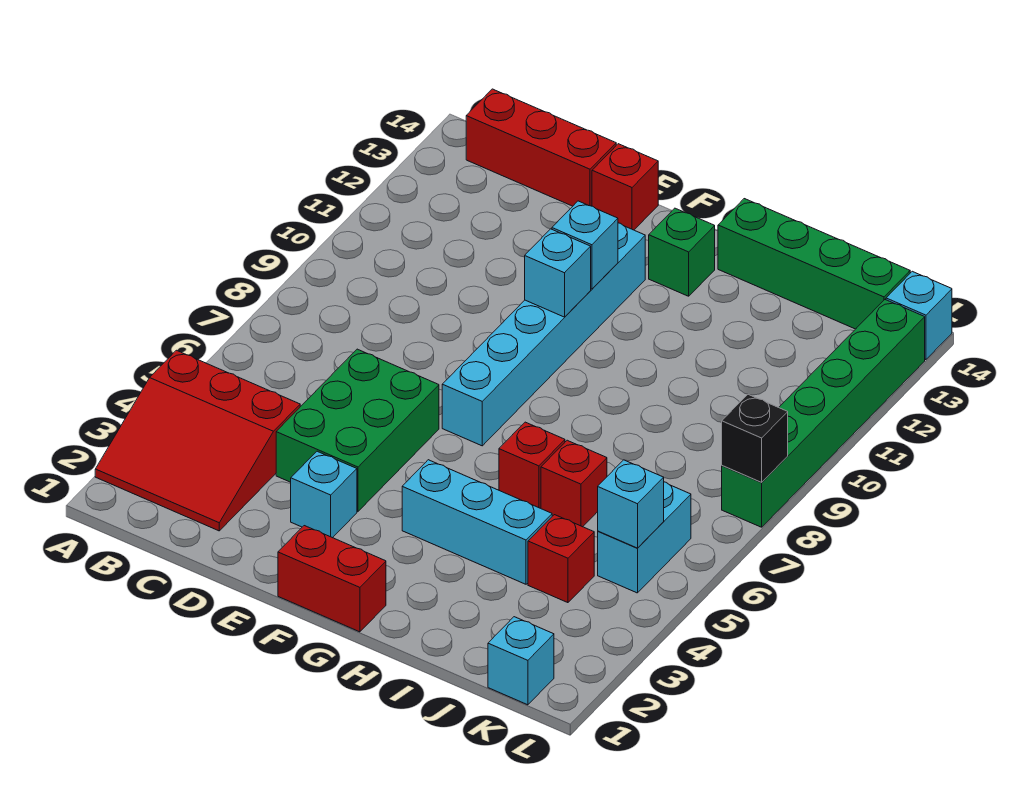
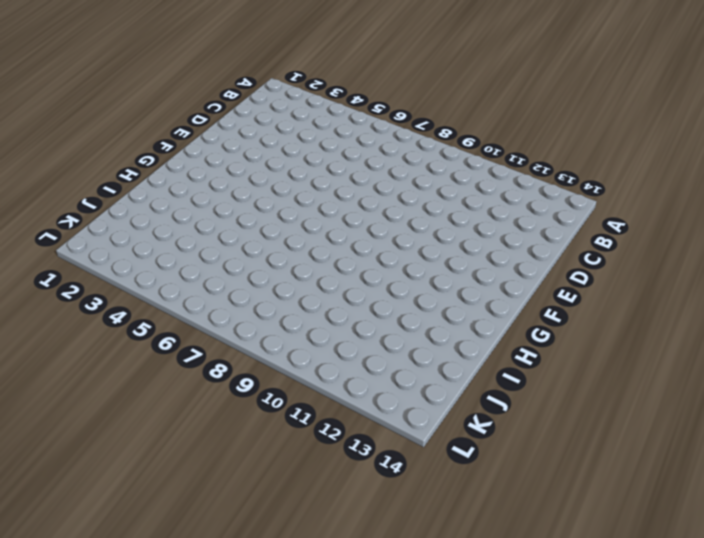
none -> red slope A2:C4 level 1 top 4
none -> red brick B14:D14 level 1
none -> green brick D4:E6 level 1

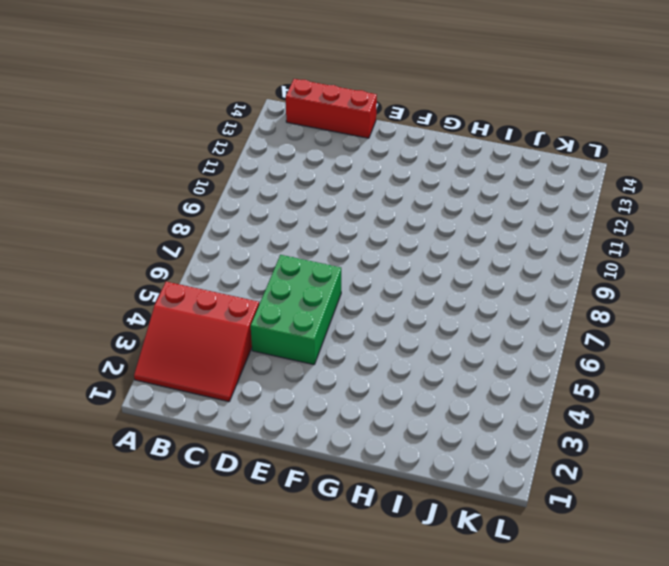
none -> cyan brick E3 level 1
none -> red brick E14 level 1
none -> red brick F1:G1 level 1

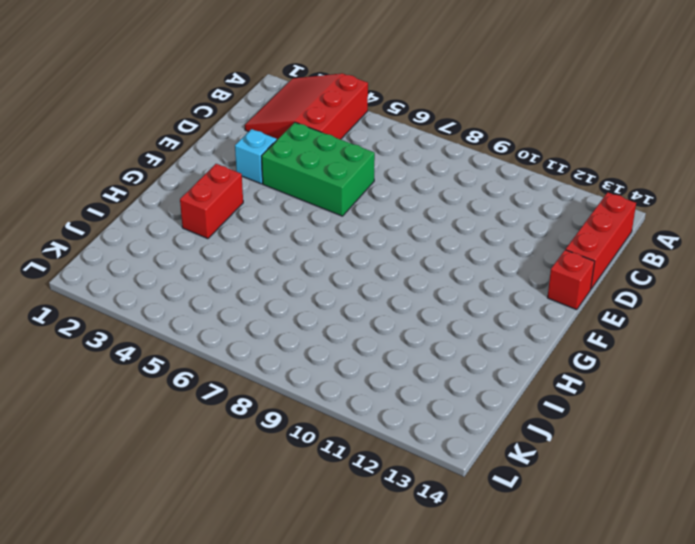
red brick G3:H3 level 1 -> red brick F1:G1 level 1
none -> cyan brick F7:F12 level 1
none -> cyan brick G4:I4 level 1
none -> green brick G13 level 1

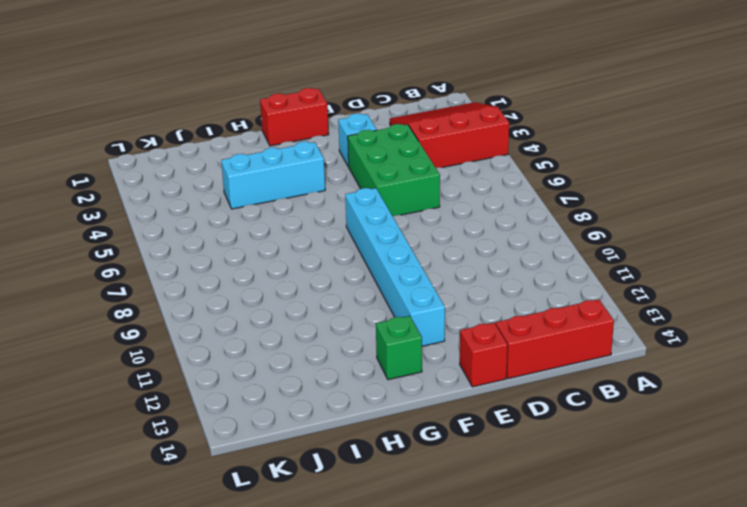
none -> red brick H6 level 1
none -> green brick H14:K14 level 1
none -> red brick I6 level 1

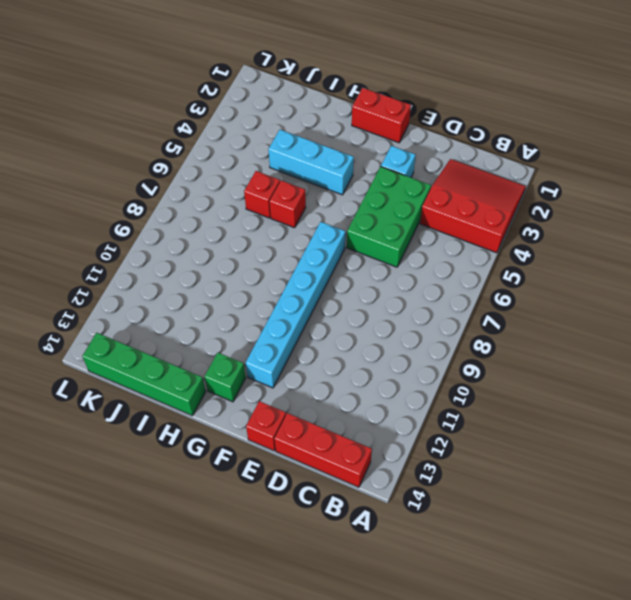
none -> red brick J4 level 1
none -> cyan brick K1 level 1
none -> cyan brick K5:K6 level 1

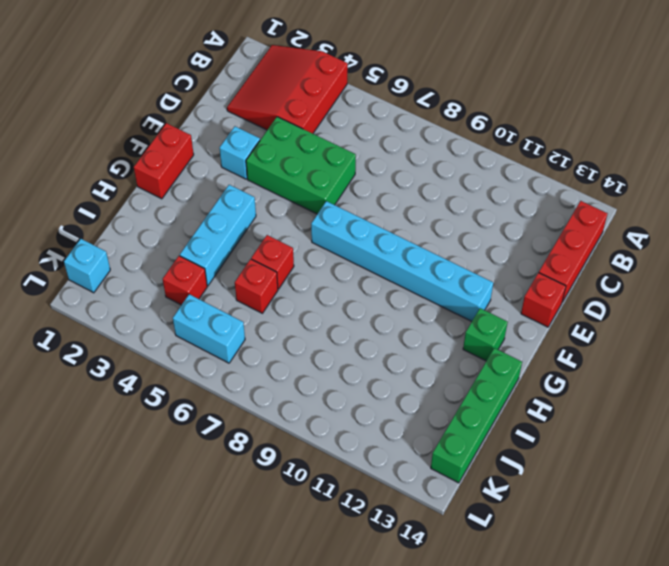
none -> green brick L8:L13 level 1
none -> cyan brick L14 level 1
none -> cyan brick F10 level 2

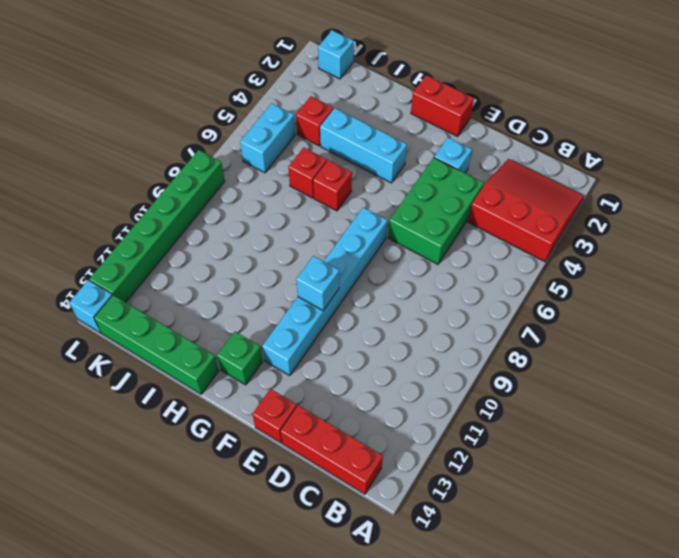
none -> cyan brick F11 level 2
none -> cyan brick K5 level 2
none -> black brick L8 level 2

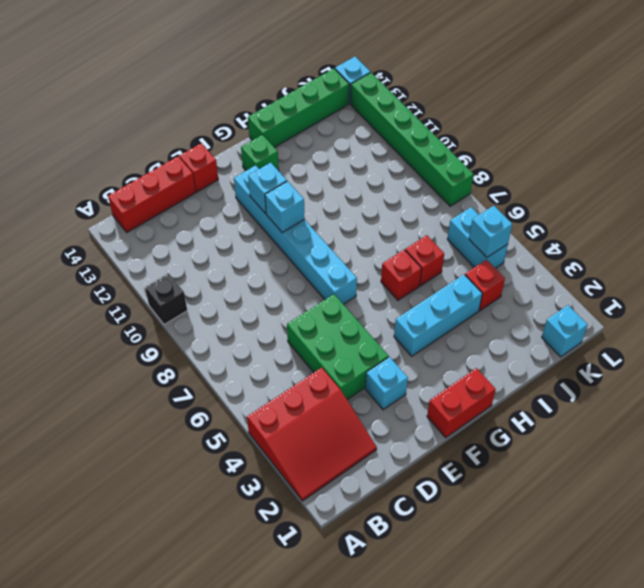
black brick A10 level 1 -> black brick L8 level 2

